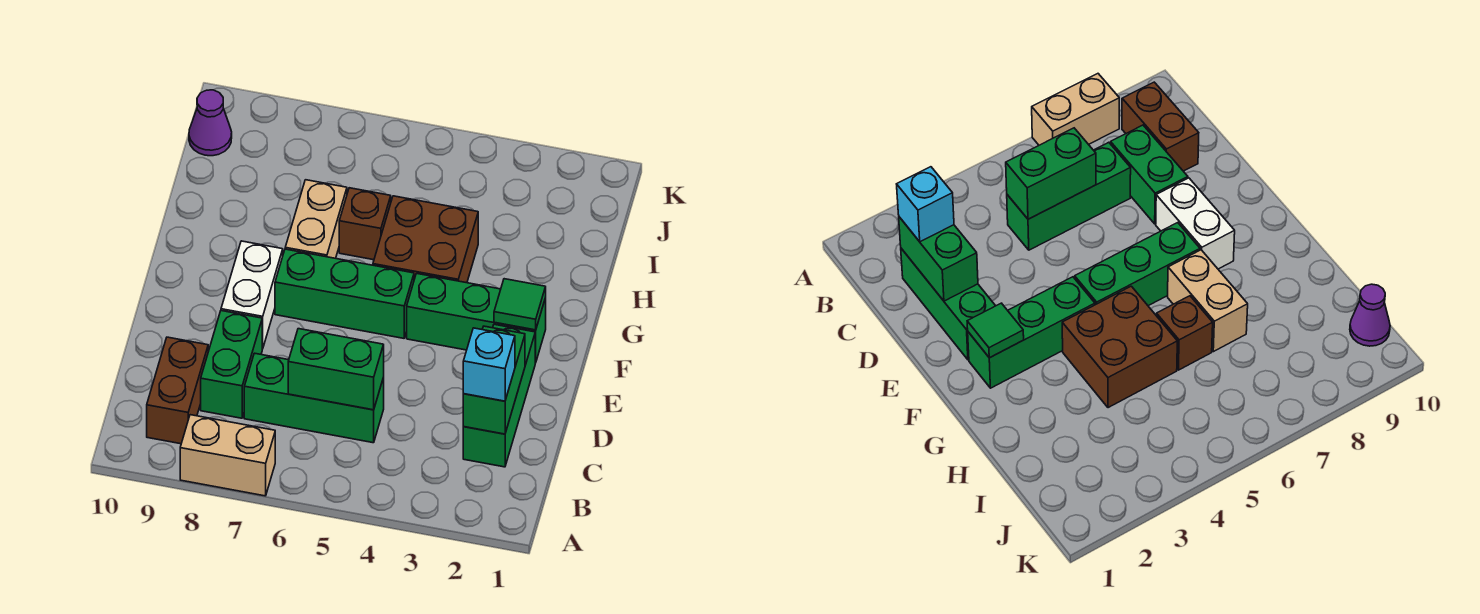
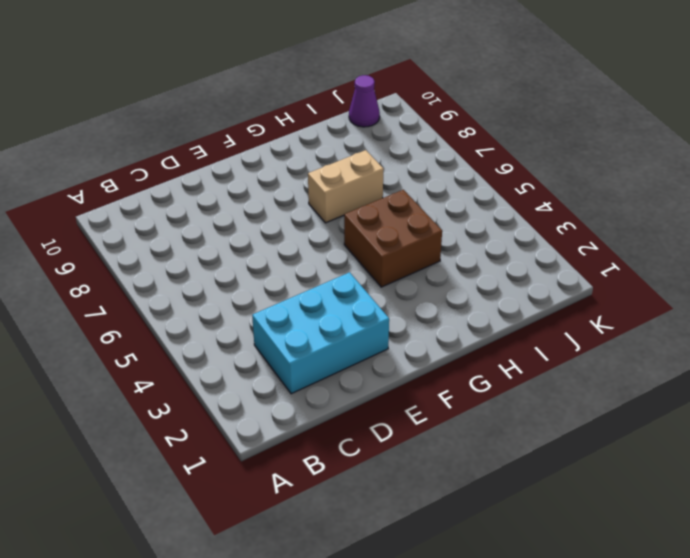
cyan brick C2:E3 level 1 -> green brick C2:E2 level 1
none -> tan brick A7:A8 level 1
none -> brown brick B9:C9 level 1
none -> green brick C5:C7 level 1

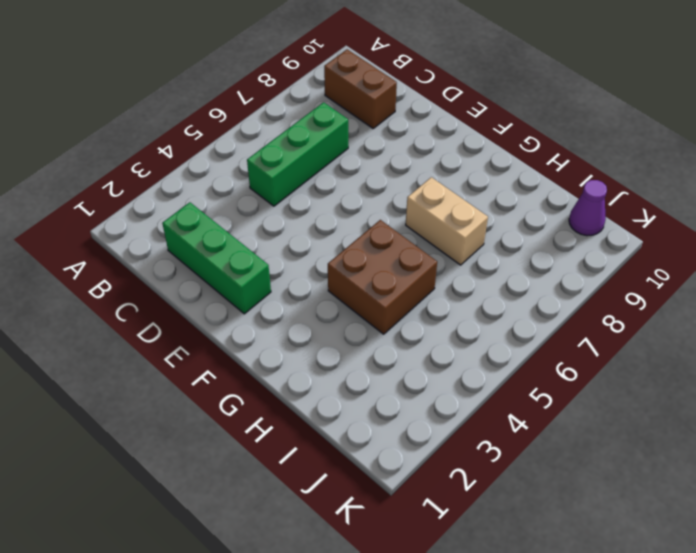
none -> tan brick A7:A8 level 1
none -> green brick C8:D8 level 1
none -> white brick E8:F8 level 1

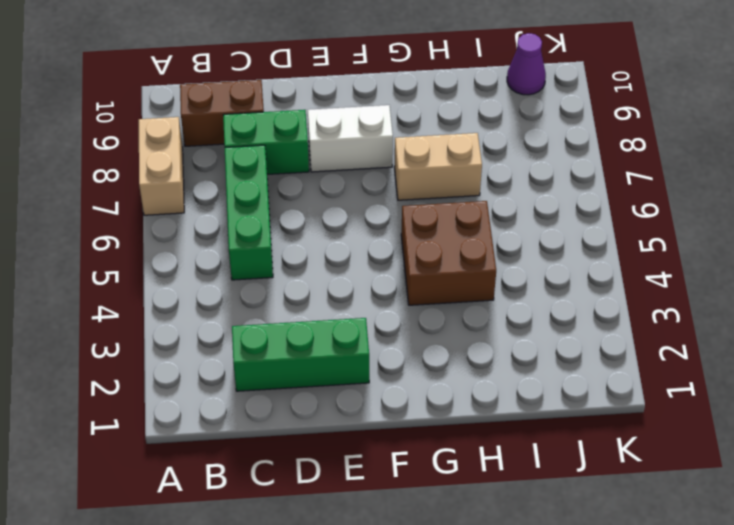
none -> green brick F2:F4 level 1
none -> green brick F5:F7 level 1
none -> brown brick H6 level 1

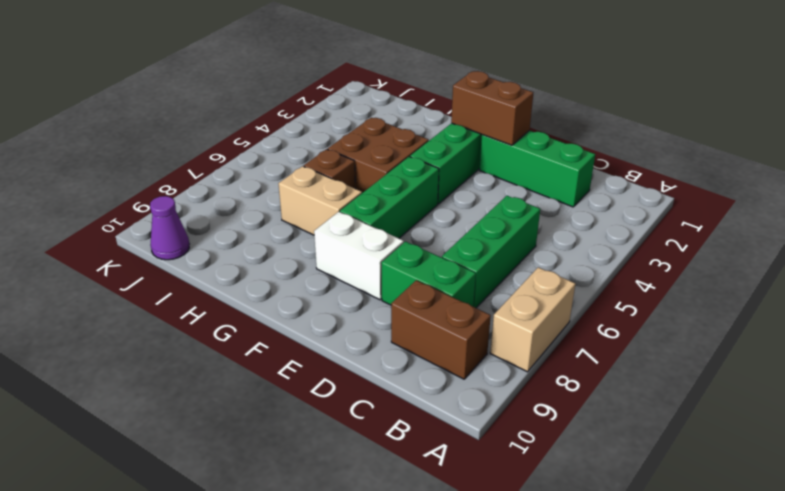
brown brick E2:F2 level 2 -> green tile F2 level 2
none -> green brick C2:D2 level 2
none -> green brick C5:C6 level 2
none -> cyan brick C2 level 3

